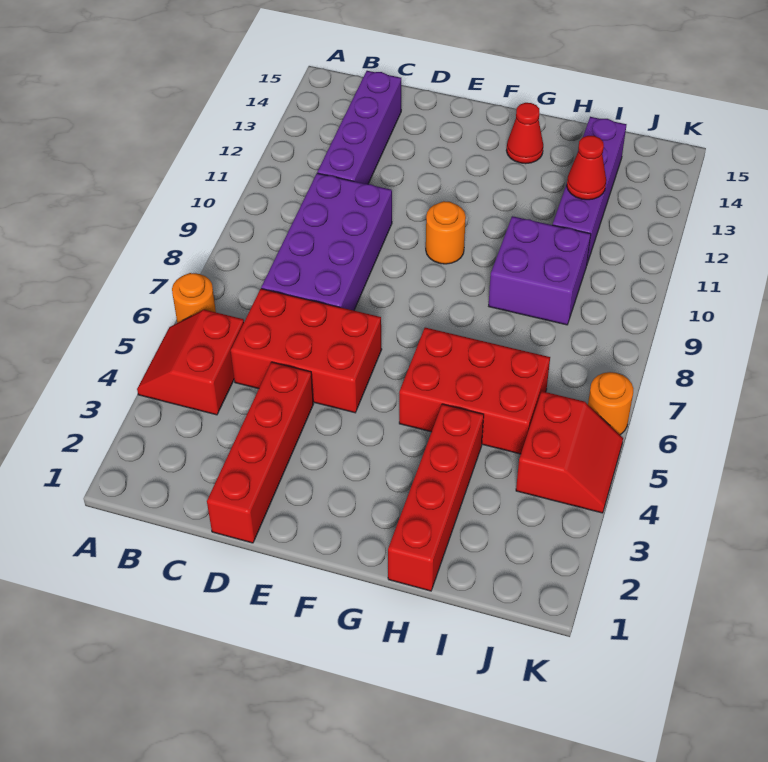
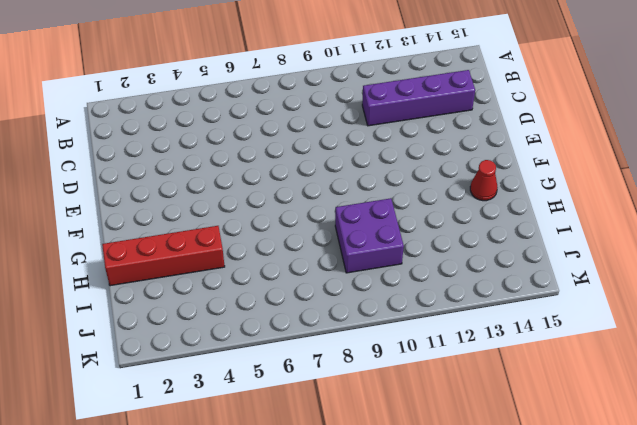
none -> red slope A4:B5 level 1 top B
none -> orange round brick A6 level 1
none -> red brick C5:E6 level 1

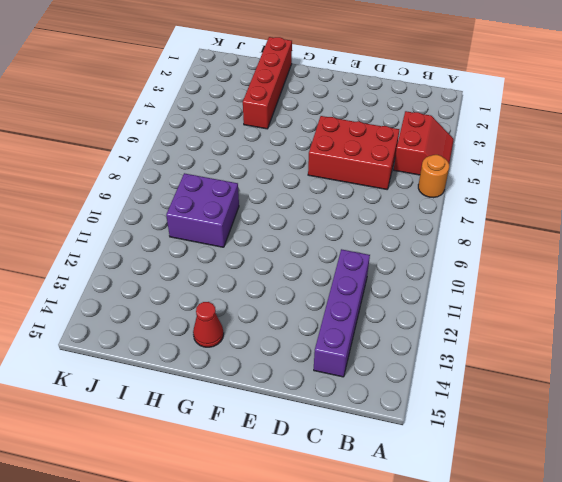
none -> purple brick C7:D10 level 1
none -> red brick D1:D4 level 1
none -> orange round brick F10 level 1

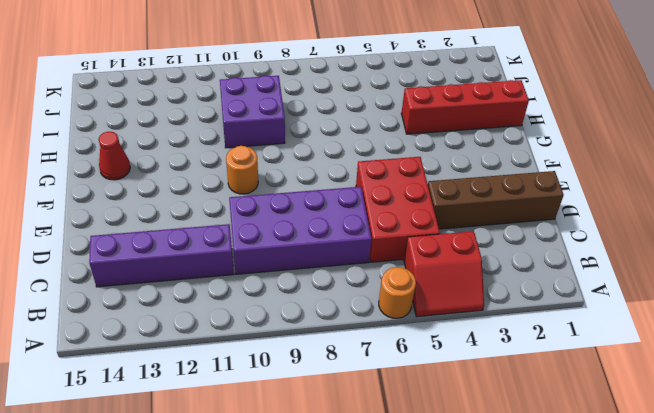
brown brick D1:D4 level 1 -> red brick D1:D4 level 1
none -> red brick G5:I6 level 1
none -> purple brick I11:I14 level 1
none -> red slope J4:K5 level 1 top J

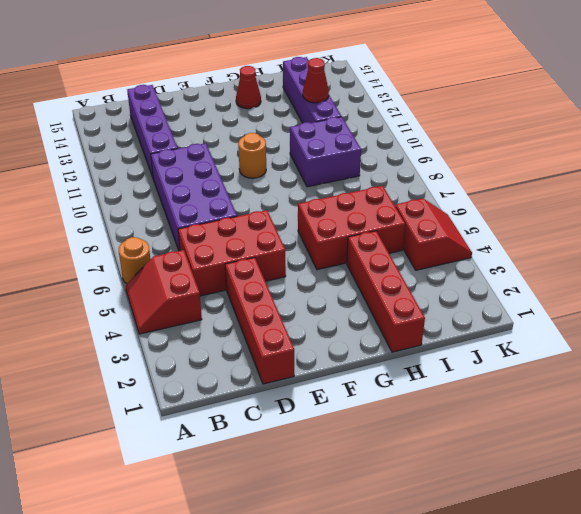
none -> orange round brick K6 level 1

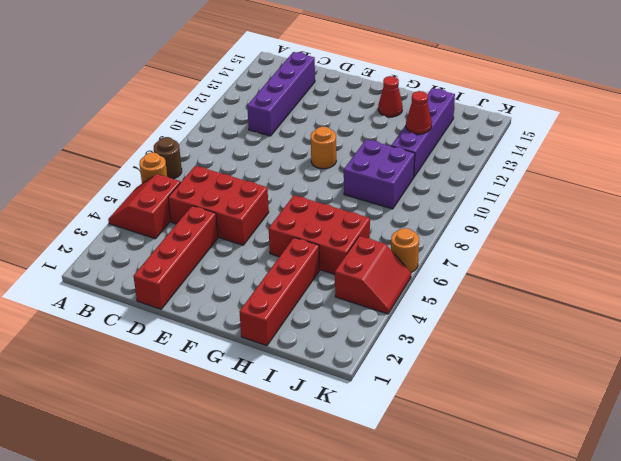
brown round brick A7 level 1 -> none
none -> purple brick C7:D10 level 1

